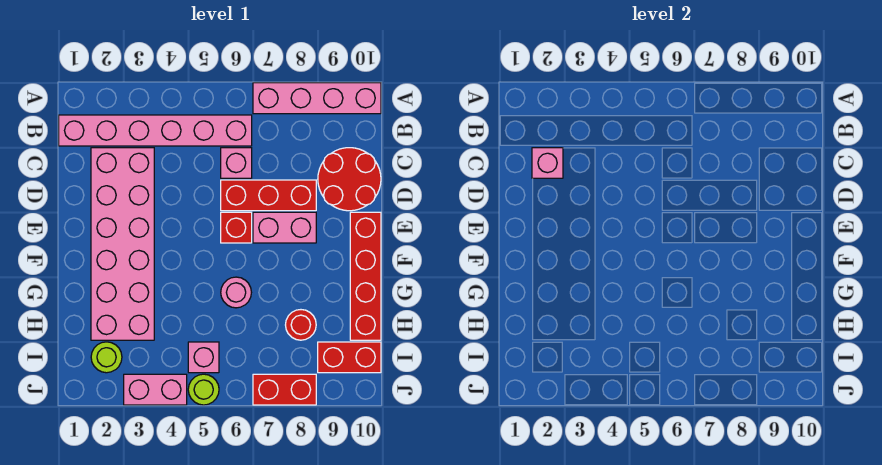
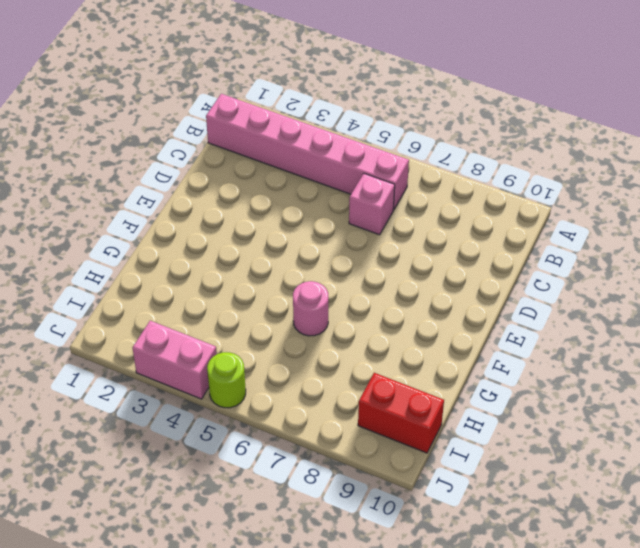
none -> pink brick A7:A10 level 1
none -> pink brick C2:H3 level 1
none -> red round brick C9:D10 level 1

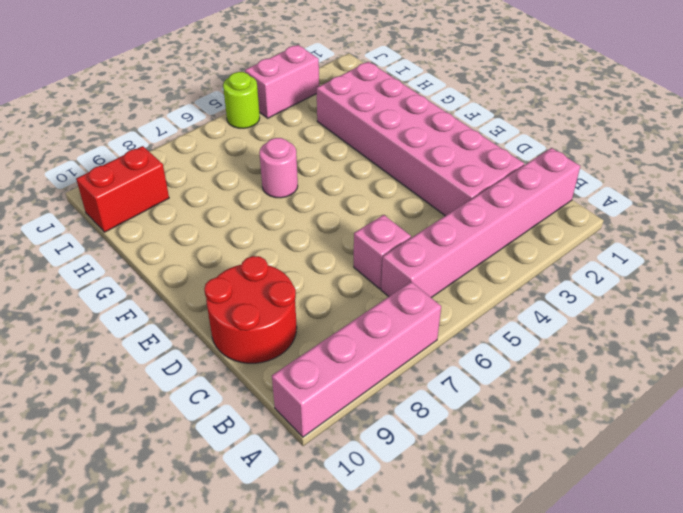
none -> red brick D6:D8 level 1
none -> red brick E6 level 1
none -> pink brick E7:E8 level 1

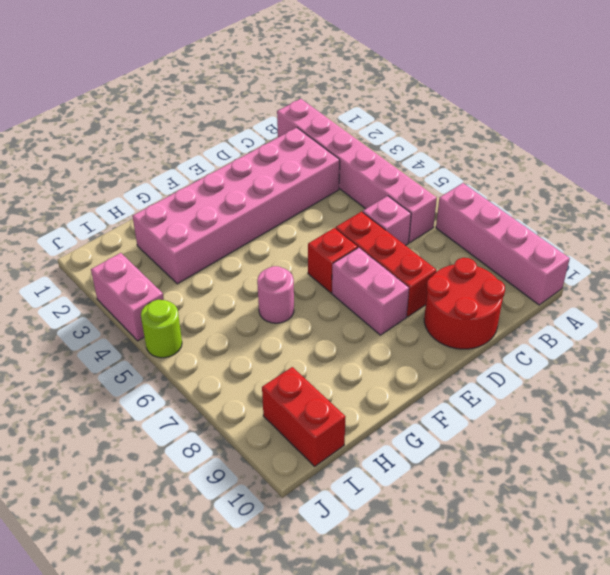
none -> red brick E10:H10 level 1
none -> red round brick H8 level 1
none -> lime round brick I2 level 1

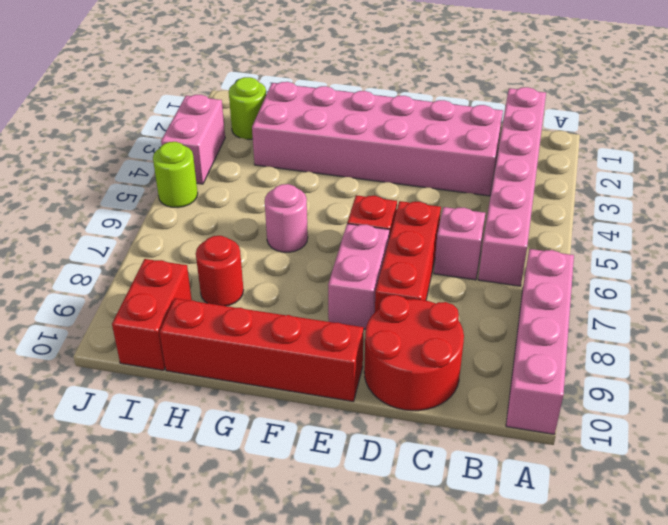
none -> pink brick I5 level 1
none -> red brick J7:J8 level 1
none -> pink brick C2 level 2

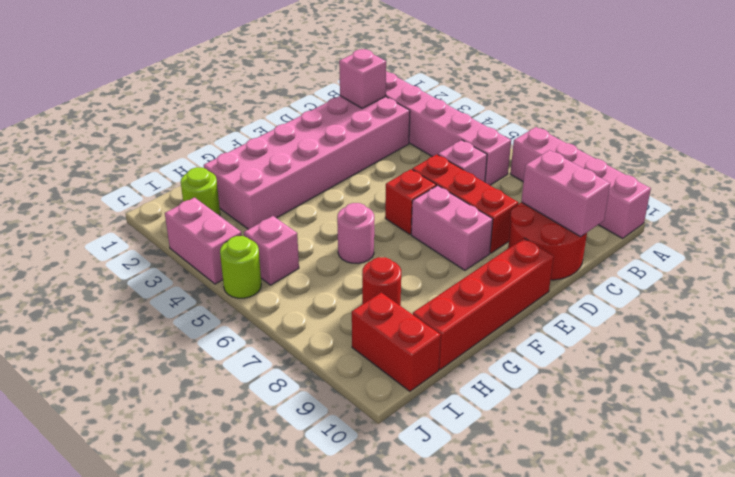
pink brick C9:C10 level 2 -> none
none -> red brick J7:J8 level 1

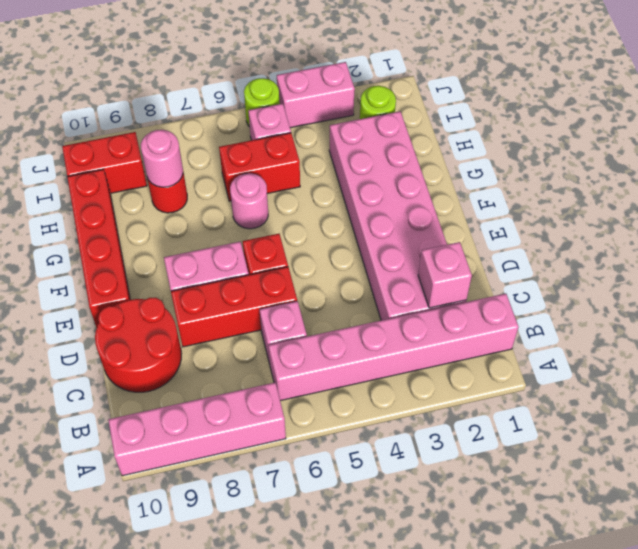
red brick H5:H6 level 1 -> red brick J7:J8 level 1
pink round brick H8 level 2 -> none

